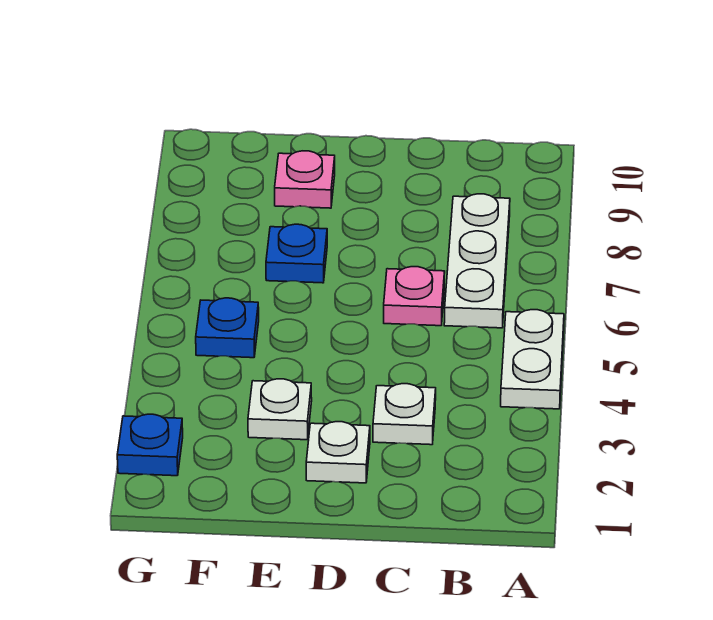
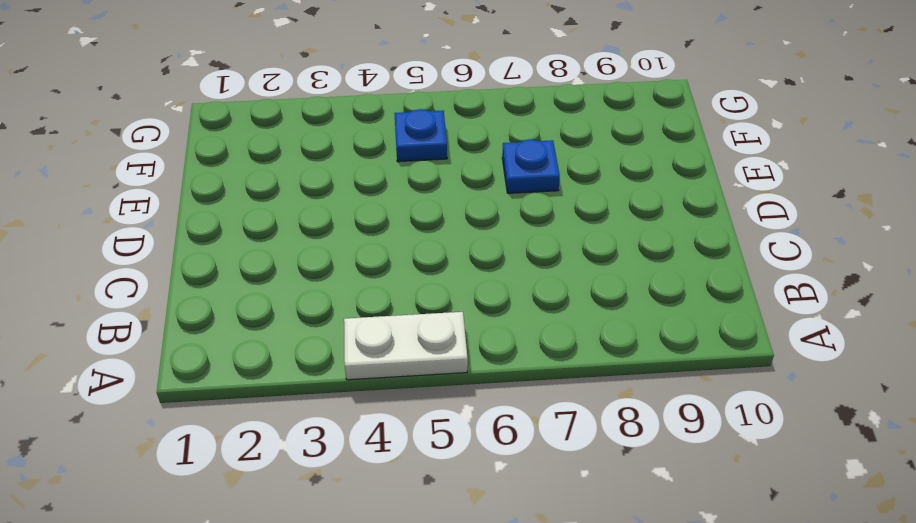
none -> white plate B6:B8 level 1
none -> white plate C3 level 1

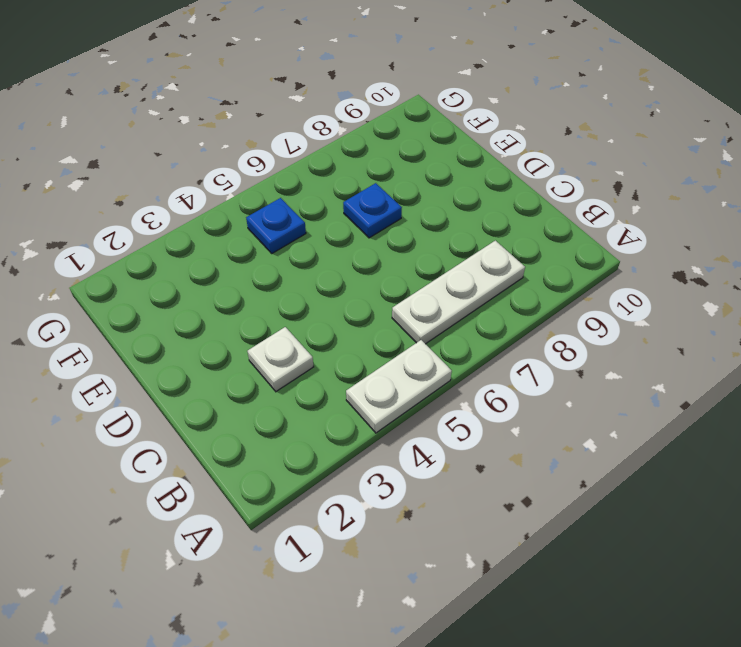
none -> pink plate C6 level 1
none -> white plate D2 level 1

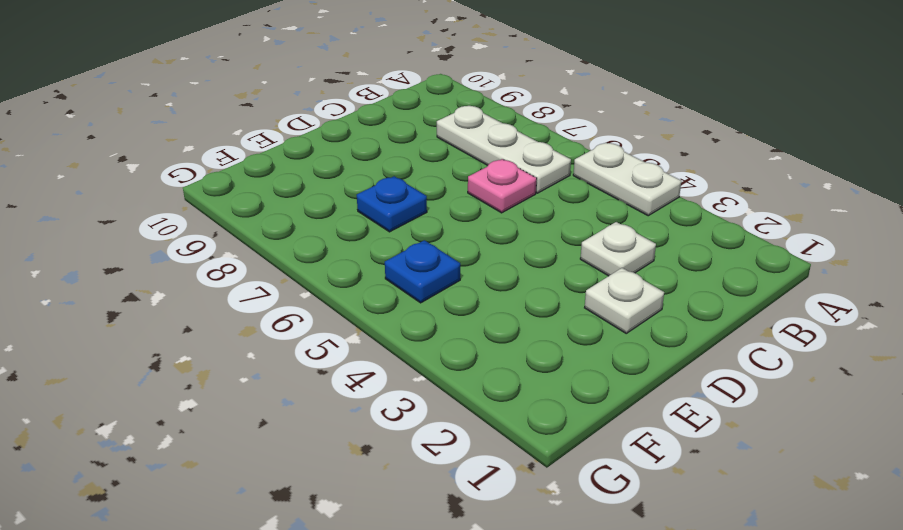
none -> white plate E3 level 1
none -> pink plate E9 level 1

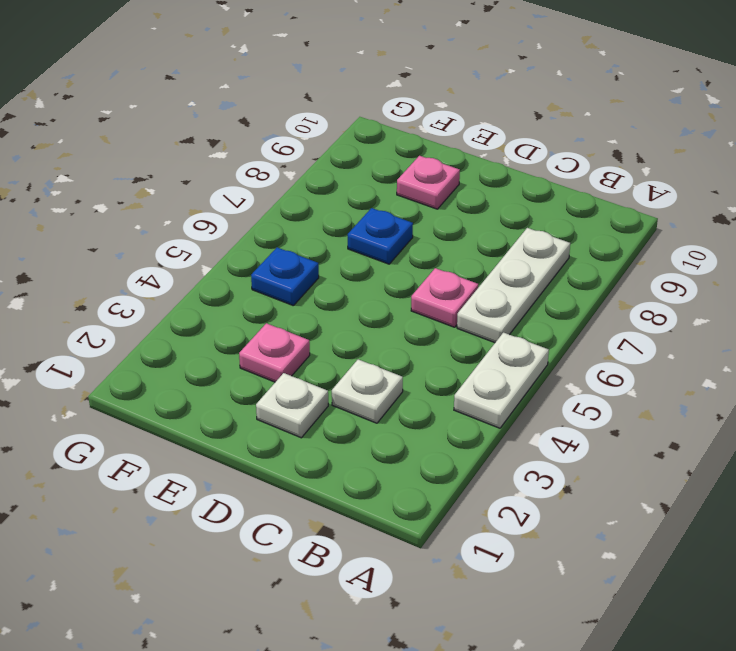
pink plate E3 level 1 -> white plate E3 level 1
none -> blue plate G2 level 1

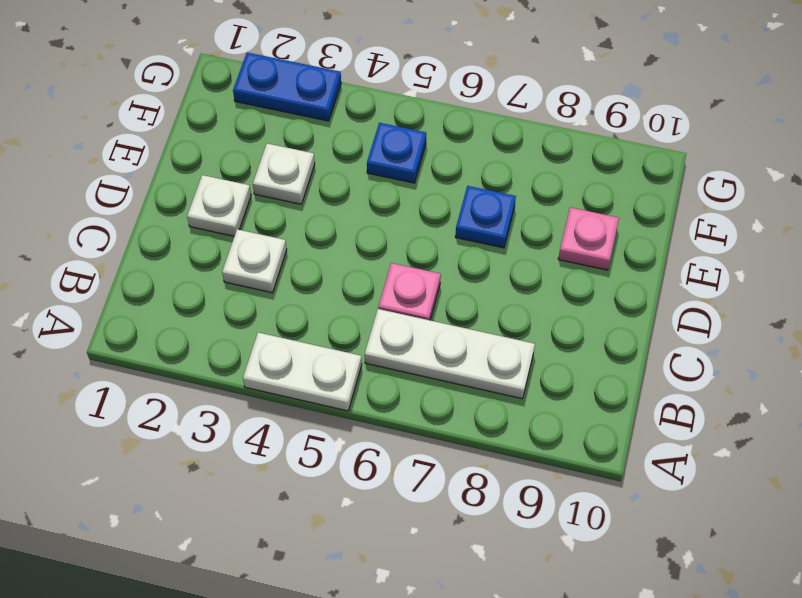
blue plate G2:G3 level 1 -> blue plate G2 level 1

